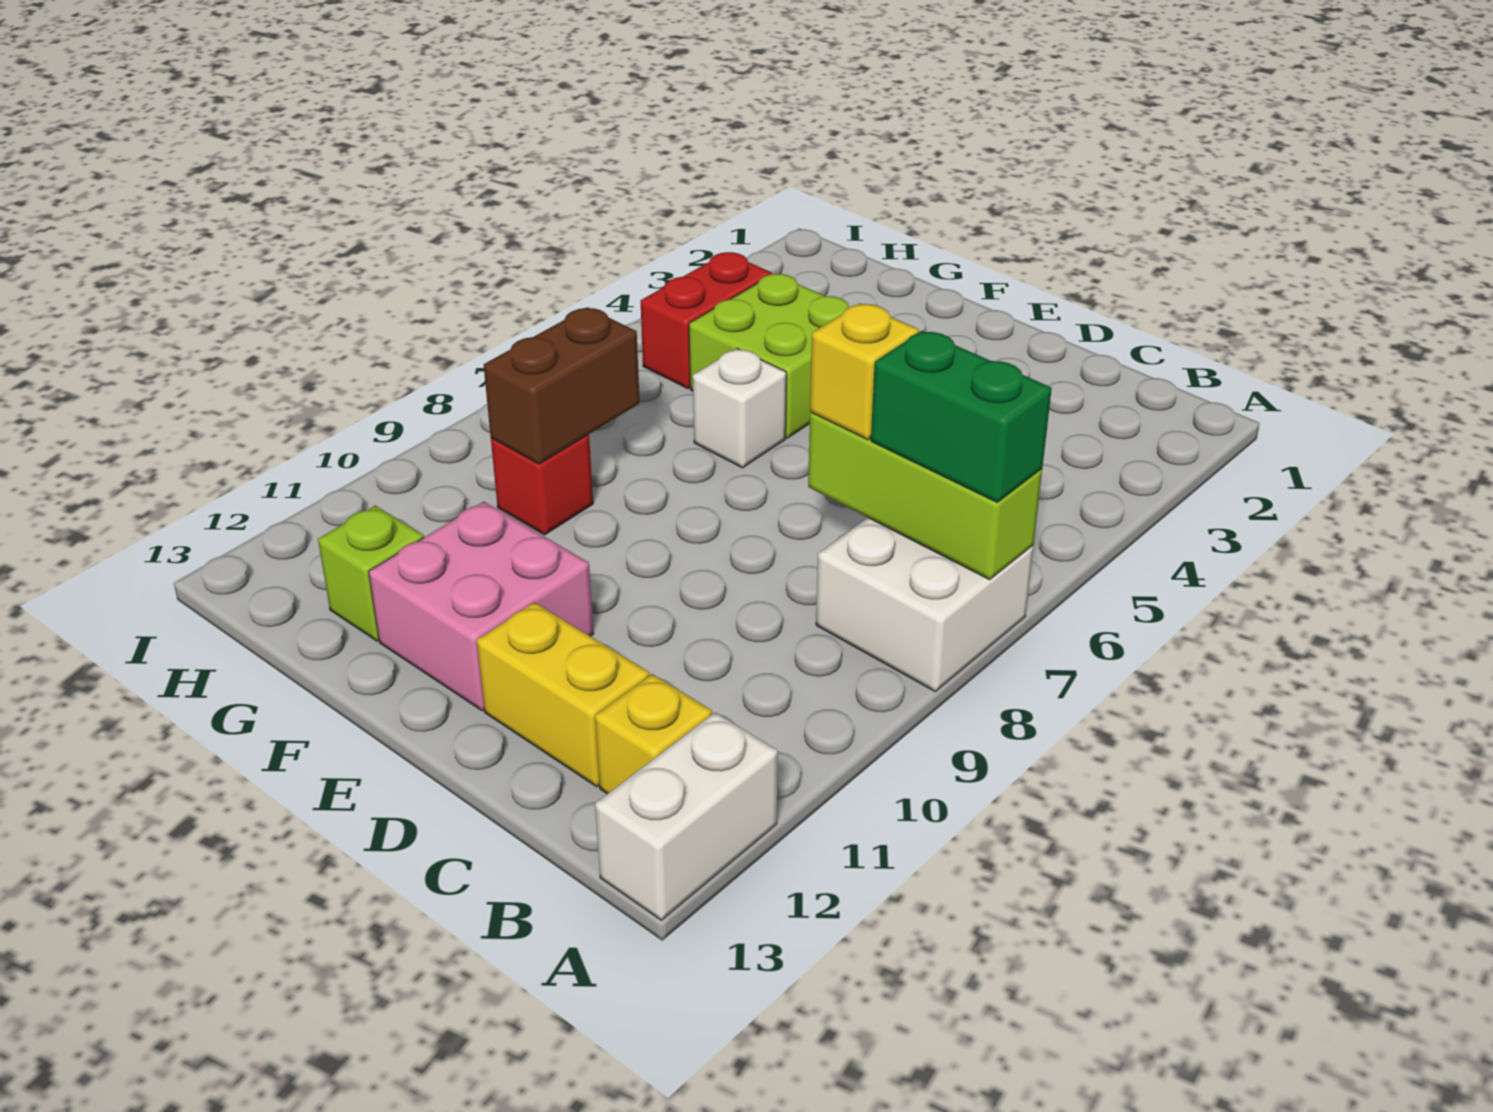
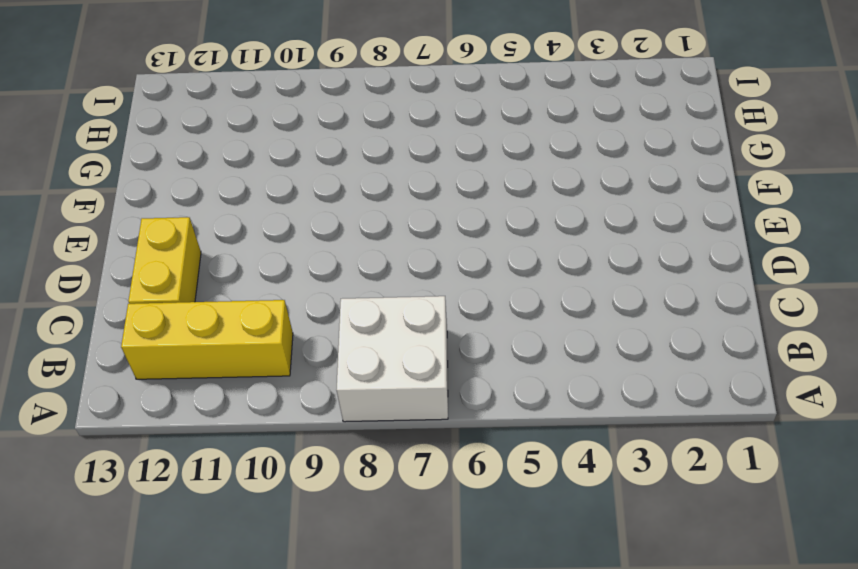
yellow brick B10:B12 level 1 -> yellow brick B12 level 1
none -> white brick A12:A13 level 1
none -> pink brick E11:F12 level 1
none -> lime brick F4:G5 level 1

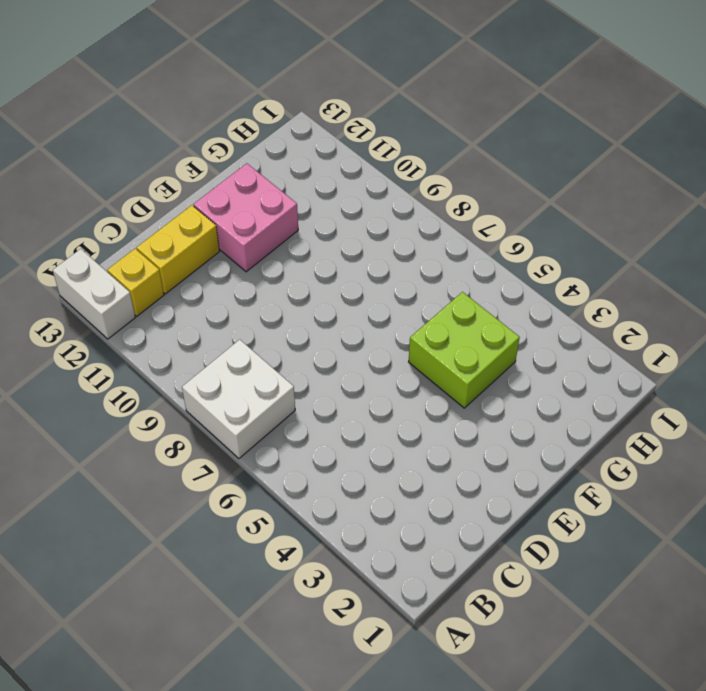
none -> white brick F6 level 1
none -> red brick G9 level 1
none -> lime brick G12 level 1

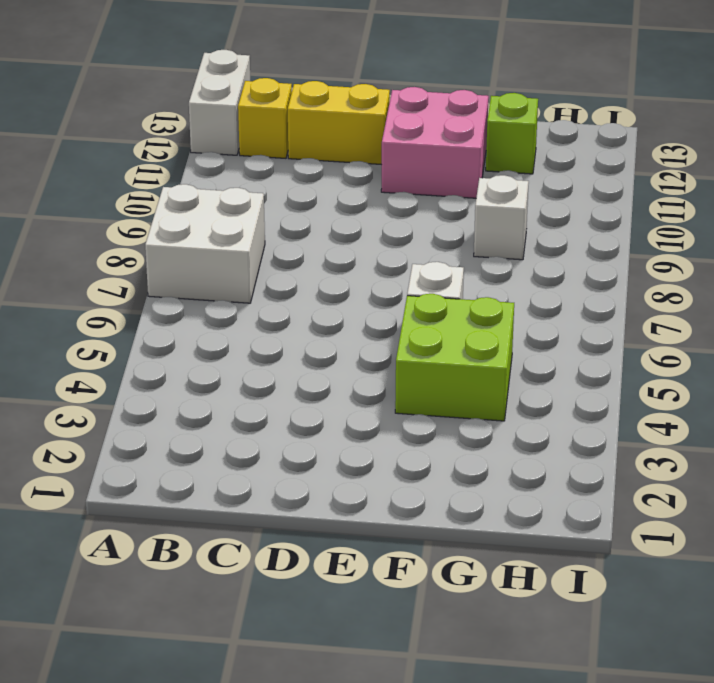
white brick G9 level 1 -> red brick G9 level 1
none -> red brick H4:H5 level 1
none -> lime brick A7:C7 level 2
none -> brown brick G8:G9 level 2

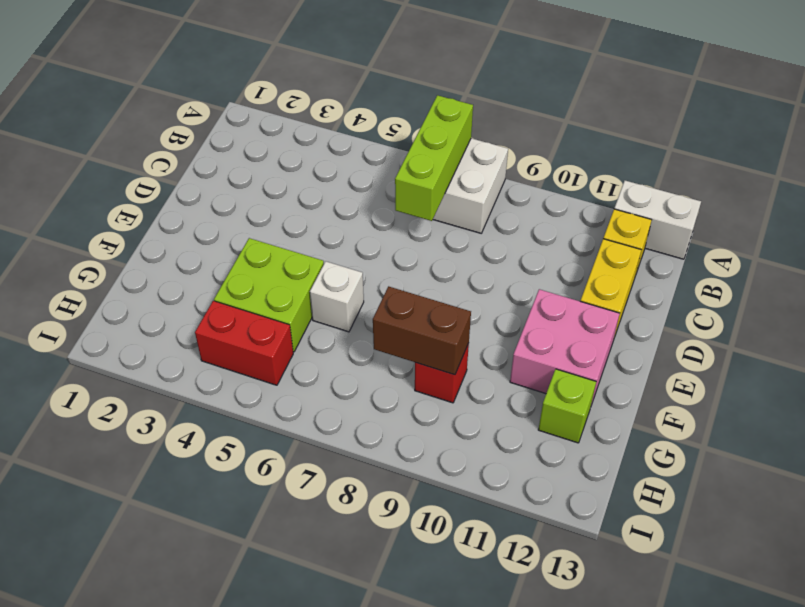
none -> green brick A7:B7 level 3
none -> yellow brick C7 level 3

